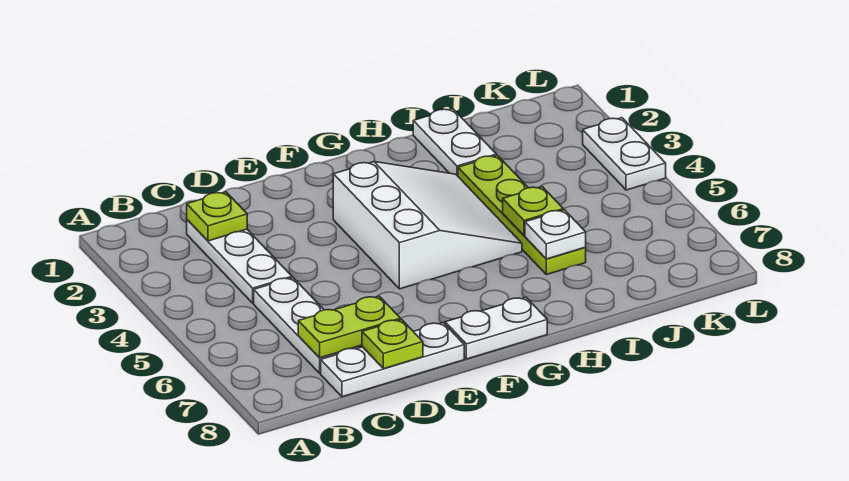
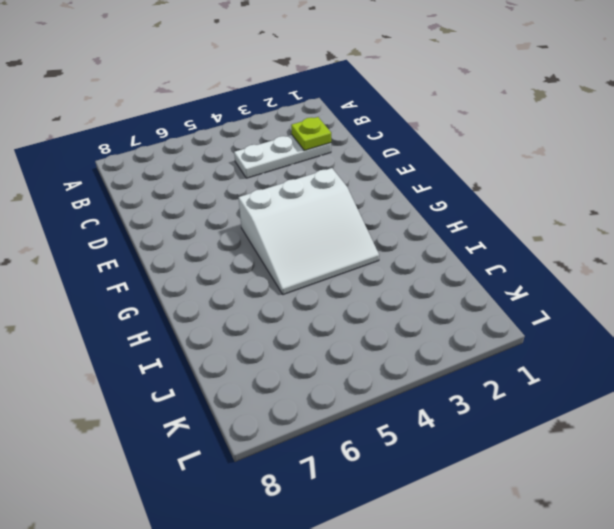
none -> white plate C5:C7 level 1
none -> white plate C8:E8 level 1
none -> white plate F8:G8 level 1

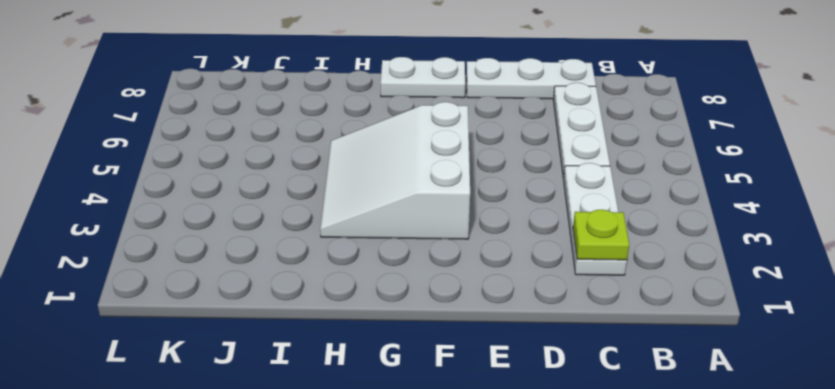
none -> white plate I1:I2 level 1
none -> lime plate I3:I6 level 1
none -> white plate L3:L4 level 1

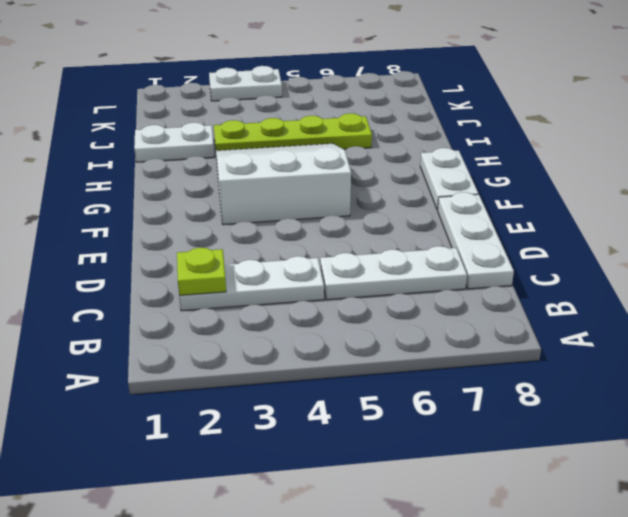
none -> lime plate C7:D7 level 2
none -> lime plate D8 level 2
none -> lime plate I5 level 2

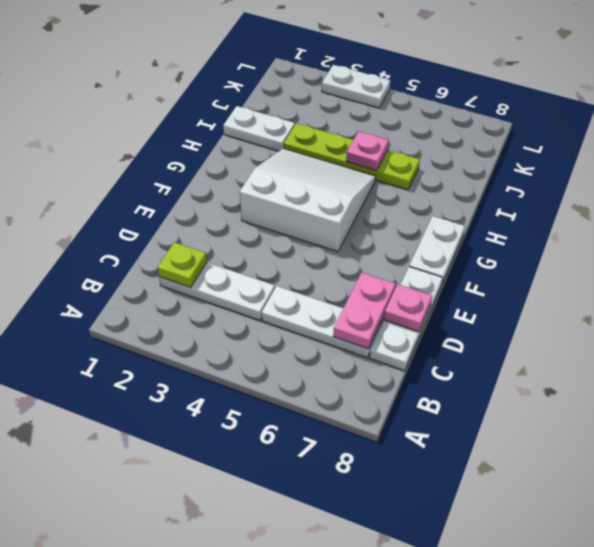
pink plate C7:D7 level 2 -> lime plate C7:D7 level 2
pink plate D8 level 2 -> lime plate D8 level 2
pink plate I5 level 2 -> lime plate I5 level 2
none -> white plate I6 level 2

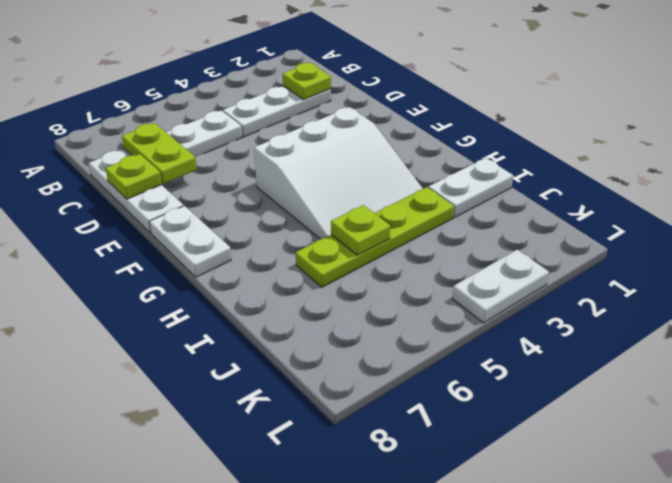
none -> white plate I6 level 2

